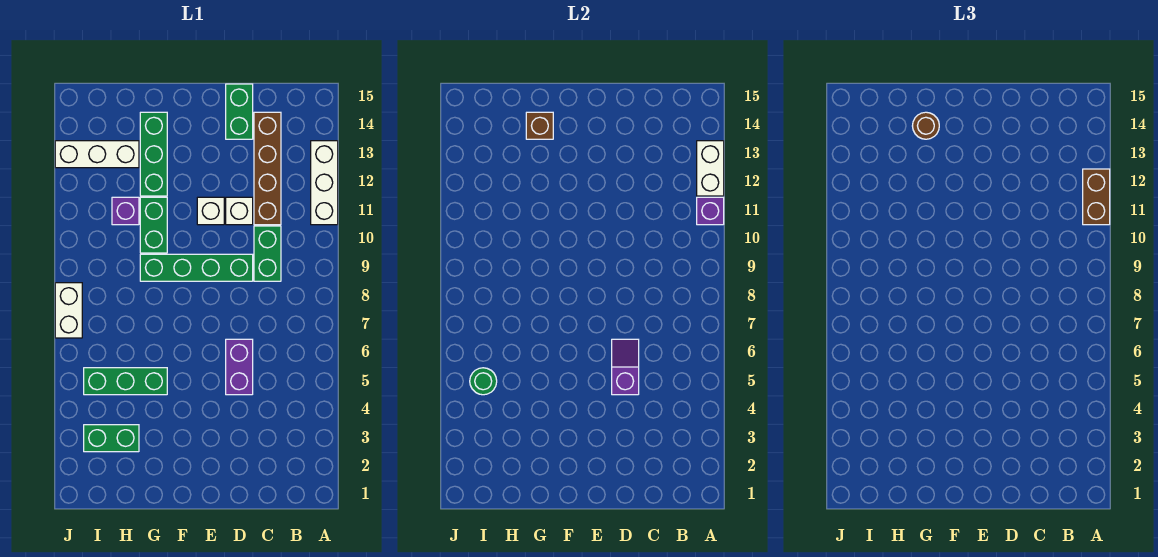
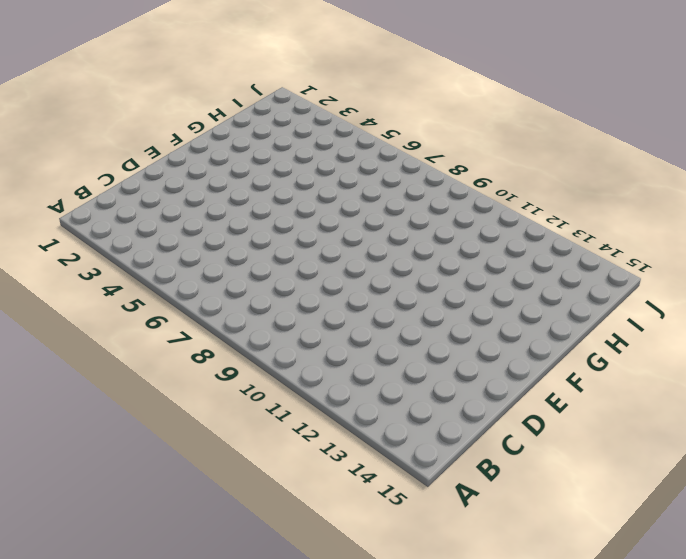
none -> white brick A11:A13 level 1
none -> green brick C9:C10 level 1
none -> brown brick C11:C14 level 1

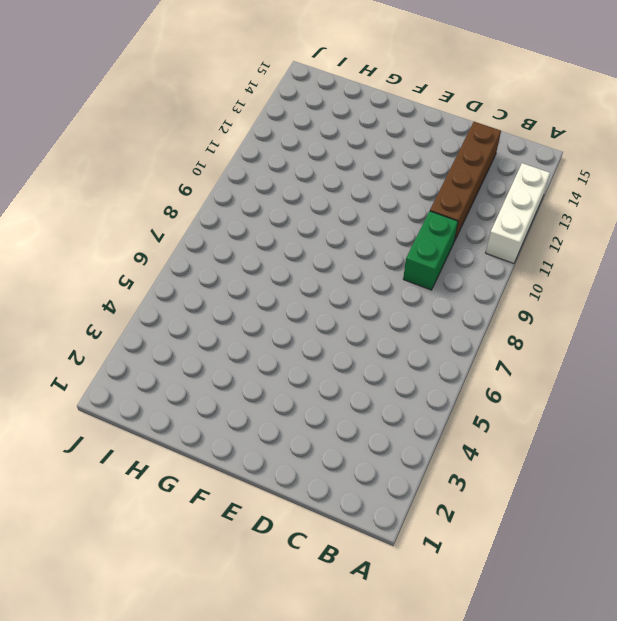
none -> purple brick D5:D6 level 1
none -> green brick D9:G9 level 1
none -> white brick D11 level 1

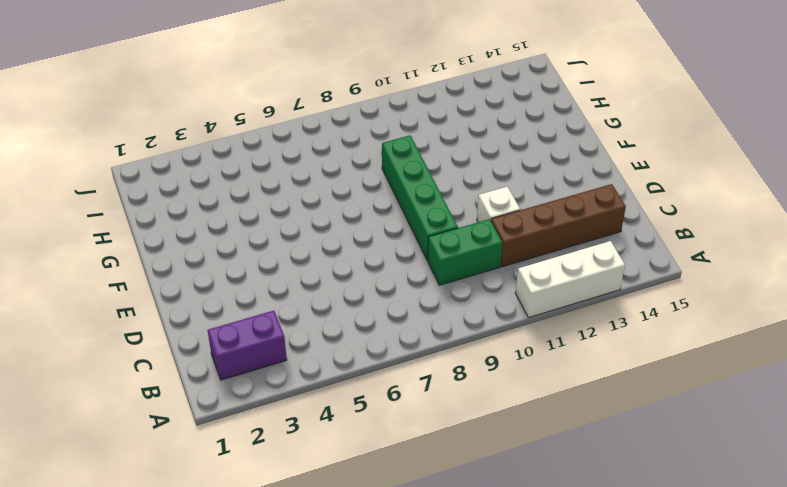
purple brick B2:B3 level 1 -> purple brick D5:D6 level 1
none -> green brick D14:D15 level 1
none -> white brick E11 level 1
none -> green brick G5:I5 level 1

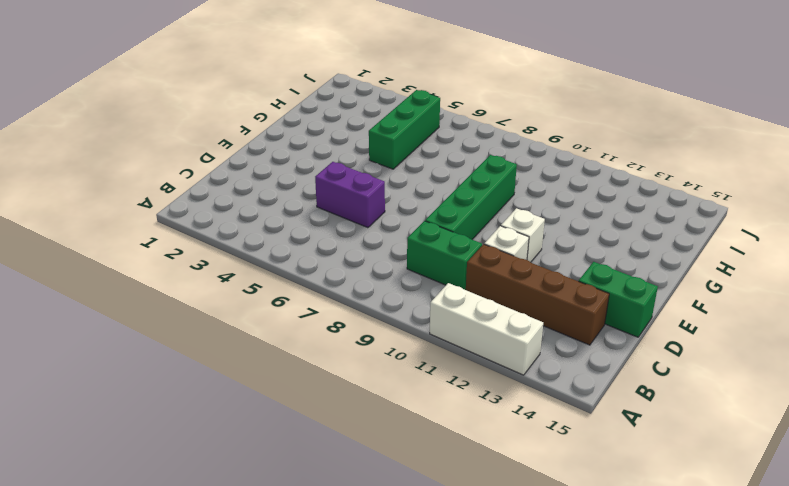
none -> green brick G10:G11 level 1
none -> green brick G12:G14 level 1
none -> green brick H3:I3 level 1

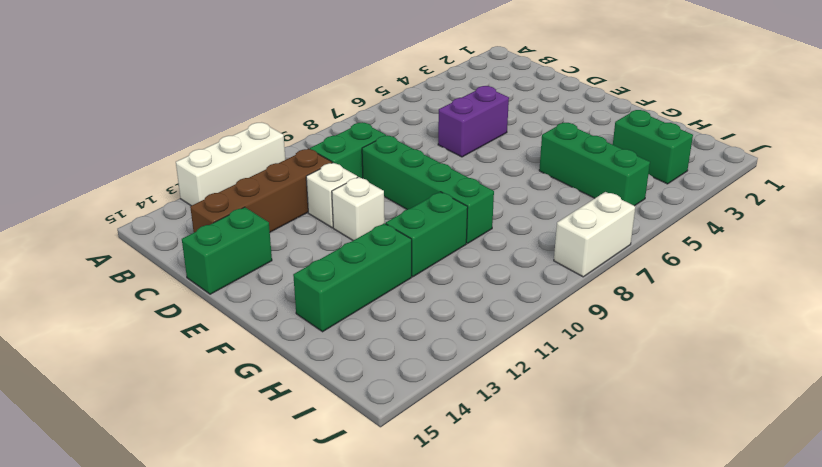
none -> purple brick H11 level 1
none -> white brick H13:J13 level 1
none -> purple brick A11 level 2

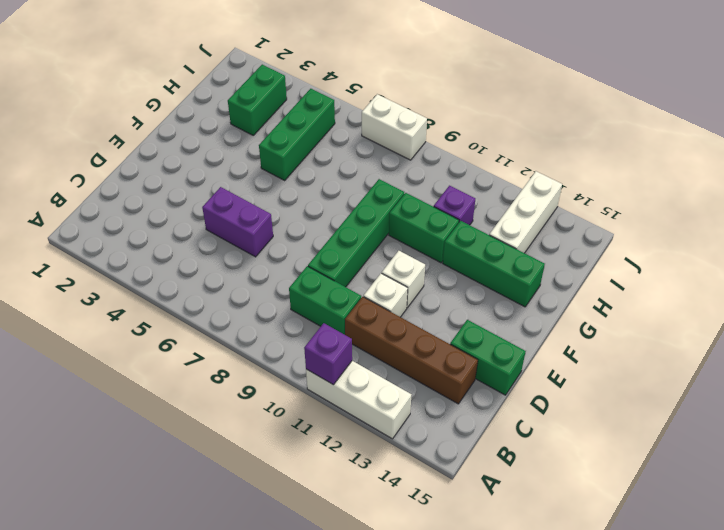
none -> white brick A12:A13 level 2
none -> purple slope D5:D6 level 2 top 5
none -> brown brick G14 level 2

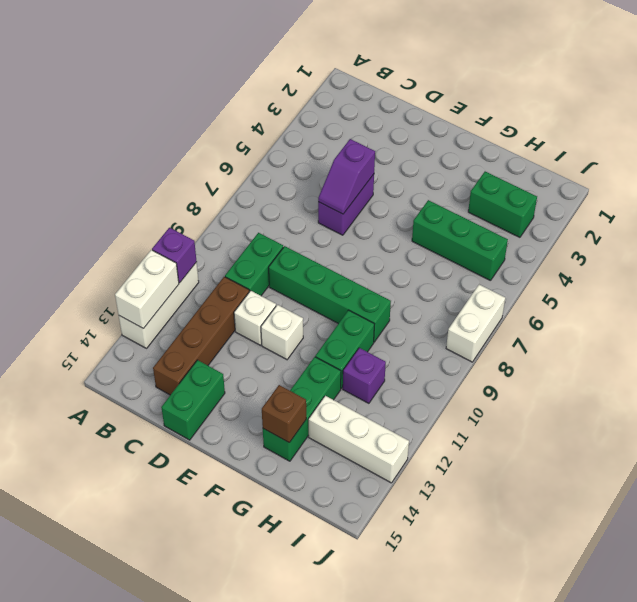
none -> green round brick I5 level 2
none -> brown brick A11:A12 level 3
none -> brown round brick G14 level 3

